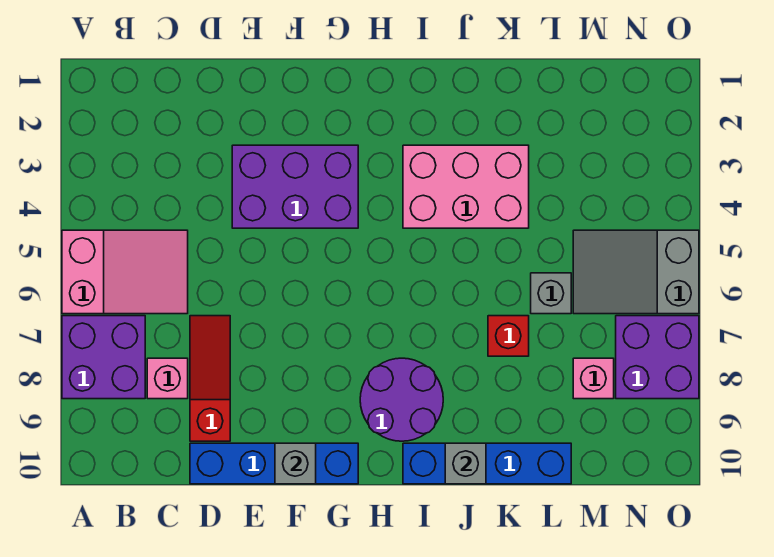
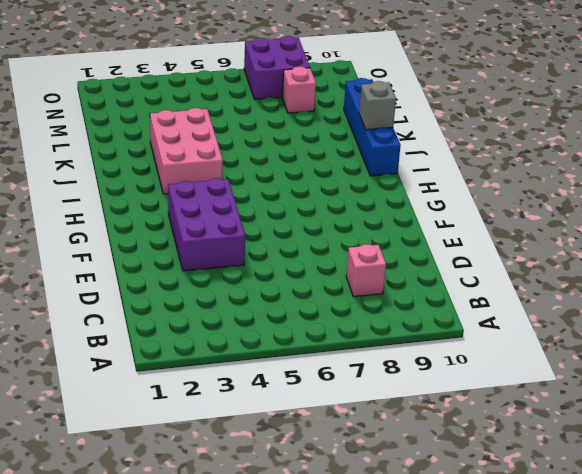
none -> pink slope A5:C6 level 1 top A
none -> purple brick A7:B8 level 1
none -> red slope D7:D9 level 1 top 9

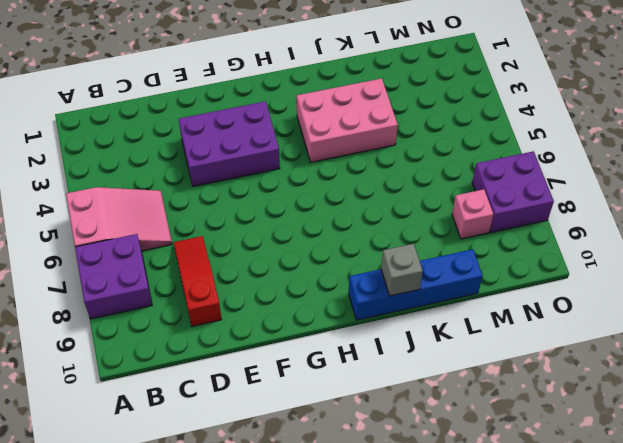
none -> pink brick C8 level 1
none -> blue brick D10:G10 level 1
none -> purple round brick H8:I9 level 1

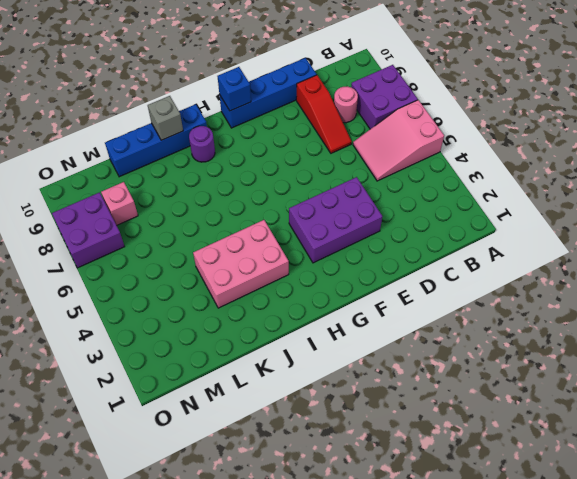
pink round brick C8 level 1 -> pink brick C8 level 1
blue brick G10 level 2 -> none
purple round brick I9 level 1 -> purple round brick H8:I9 level 1
none -> red brick K7 level 1
none -> grey brick L6 level 1
none -> grey slope M5:O6 level 1 top O

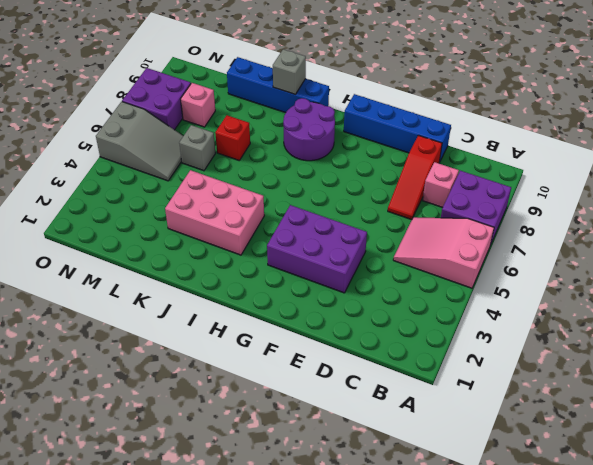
none -> grey brick F10 level 2

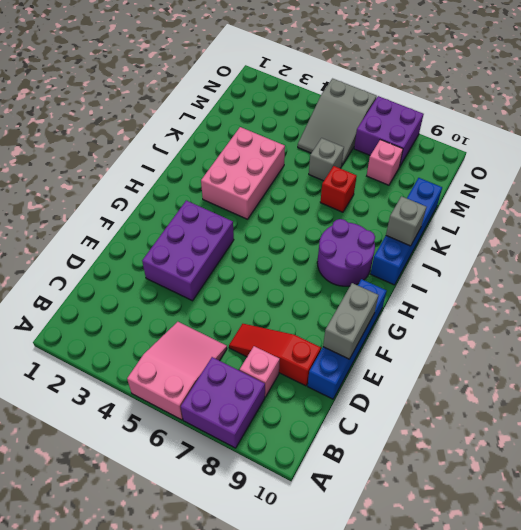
grey brick E10:F10 level 2 -> grey brick F10 level 2

